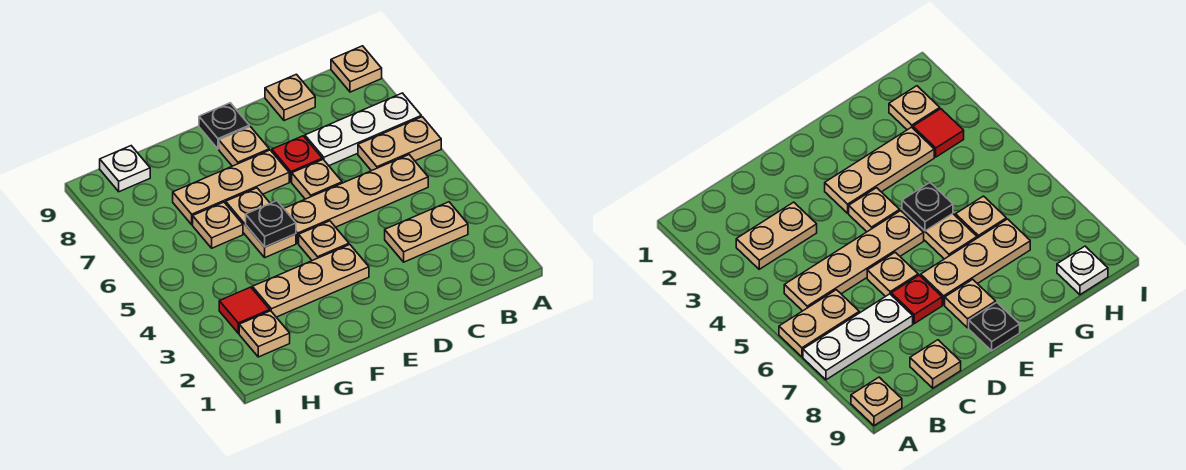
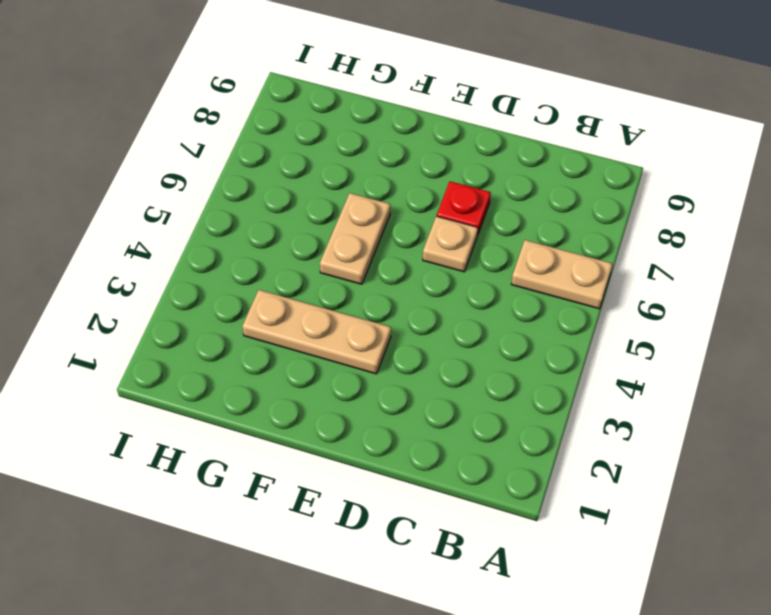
none -> white plate A7:C7 level 1
none -> tan plate A9 level 1
none -> tan plate B3:C3 level 1

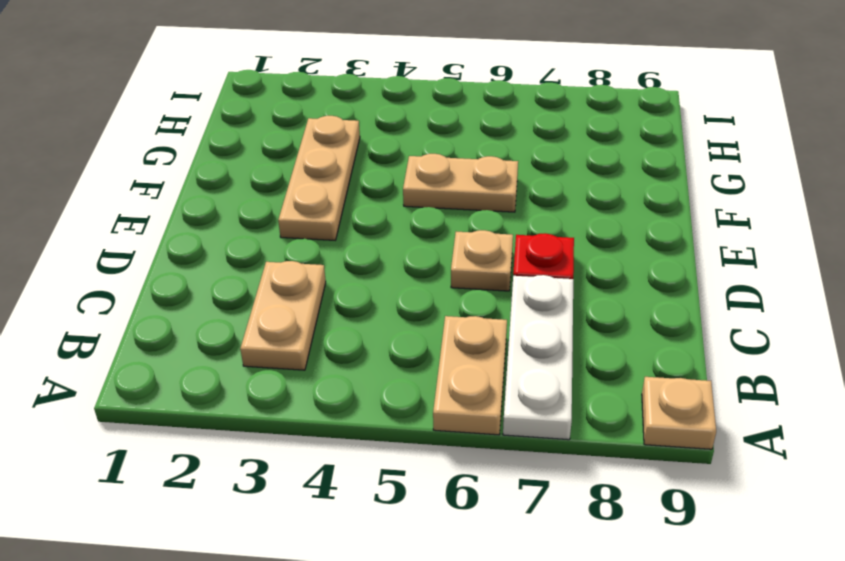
none -> tan plate B5:E5 level 1
none -> tan plate C9 level 1
none -> tan plate E4 level 1

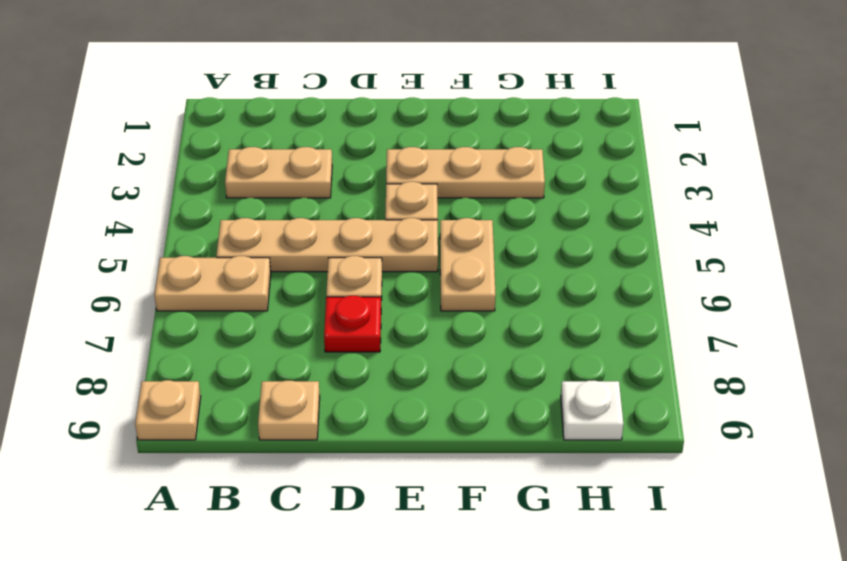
none -> white plate A7:C7 level 1
none -> tan plate E7:G7 level 1
none -> tan plate E8 level 1

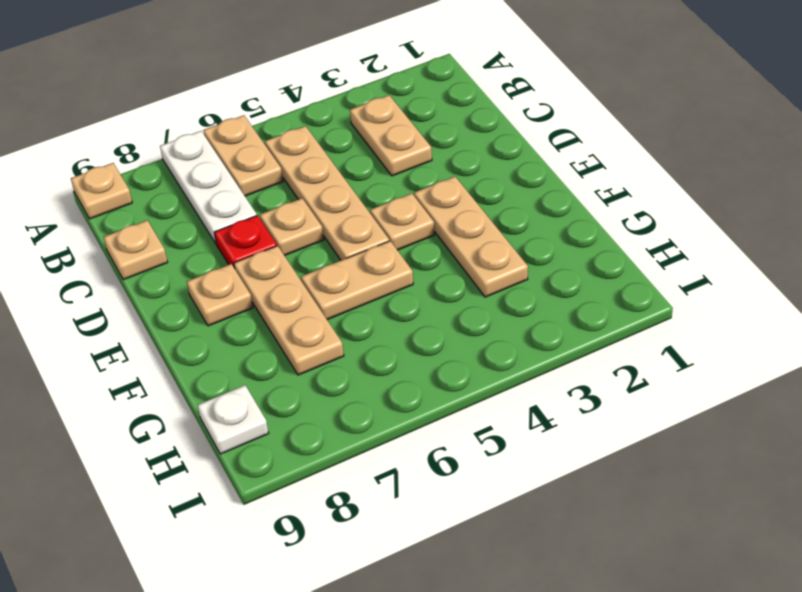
none -> black plate E9 level 1
none -> tan plate G6 level 1
none -> tan plate H2 level 1

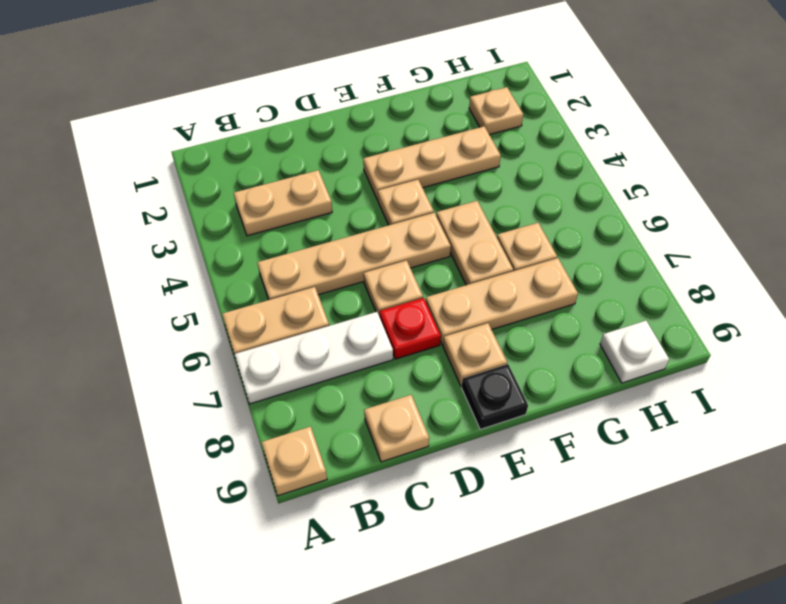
none -> red tile H3 level 1
none -> black plate F5 level 2

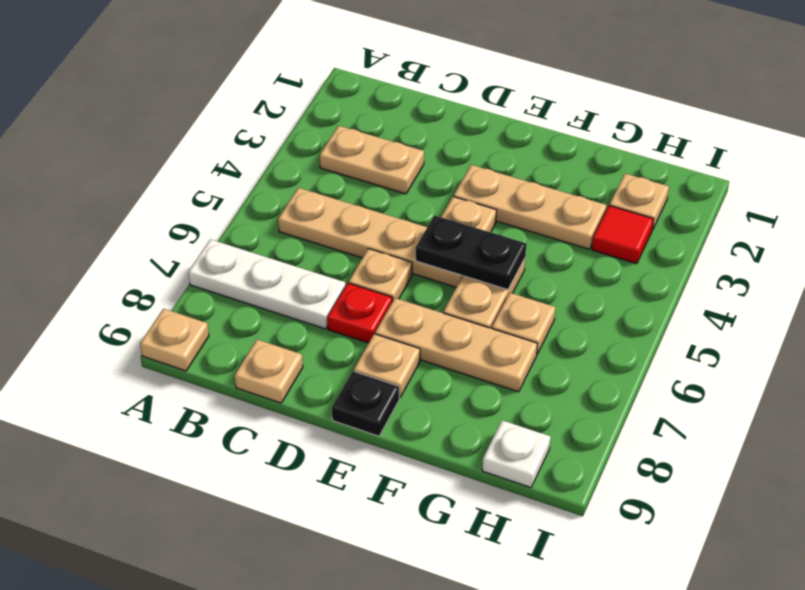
black plate E5:F5 level 2 -> black plate F5 level 2
none -> tan plate A6:B6 level 1

